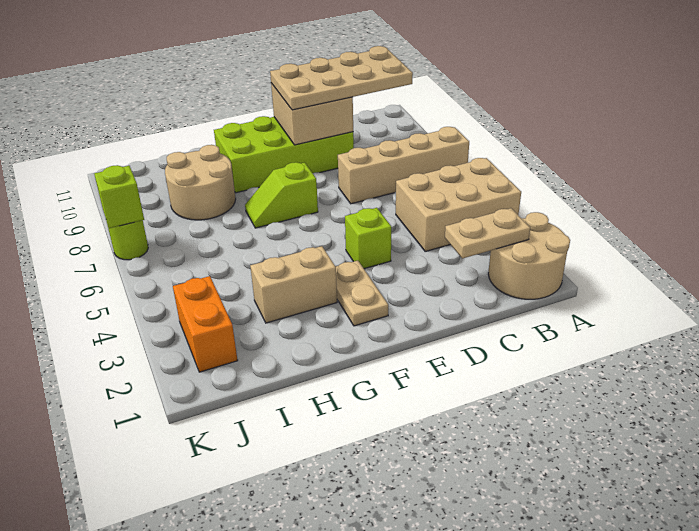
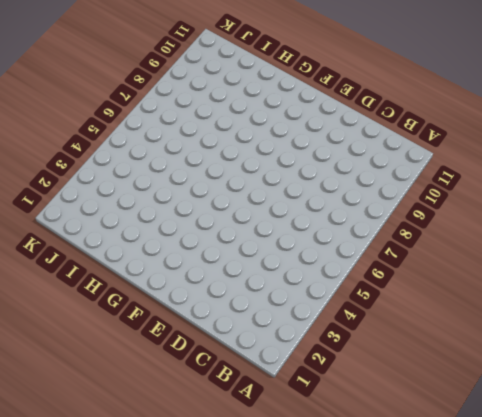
none -> tan round brick A1:B2 level 1
none -> tan brick A4:C5 level 1
none -> tan brick A7:D7 level 1

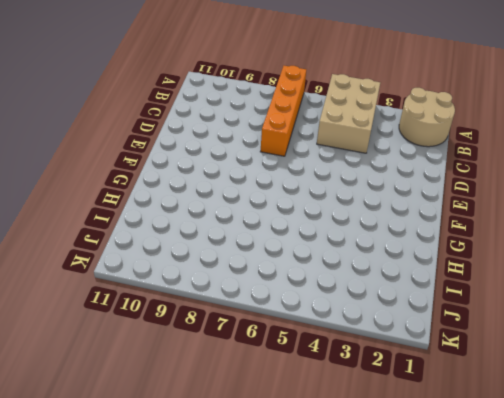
orange brick A7:D7 level 1 -> tan brick A7:D7 level 1
none -> lime brick D9:G10 level 1
none -> lime brick E4 level 1
none -> tan plate F2:F3 level 1

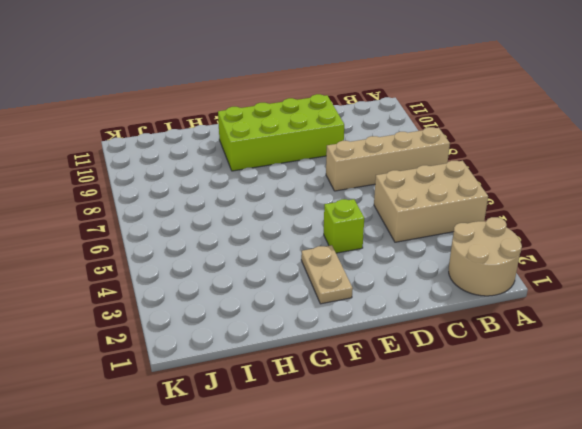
none -> lime slope F7:G7 level 1 top F
none -> tan brick G3:H3 level 1
none -> tan round brick H8:I9 level 1

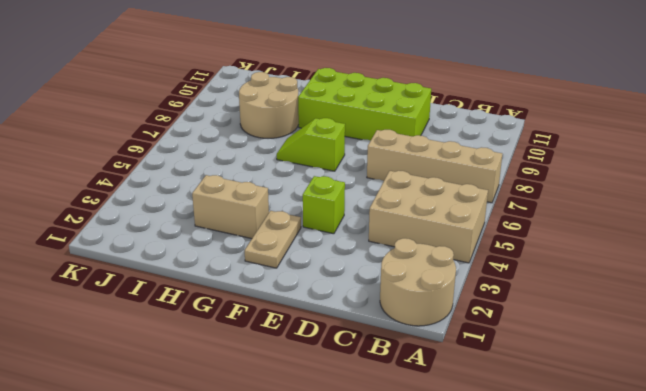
none -> orange brick J2:J3 level 1
none -> lime round brick K7 level 1
none -> tan plate B2:C2 level 2

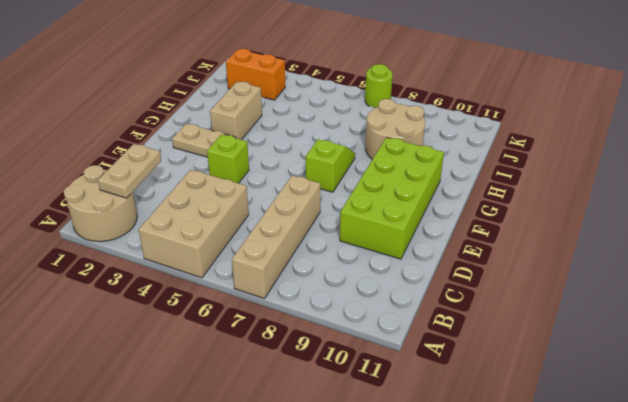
none -> tan brick D9:E10 level 2
none -> lime brick K7 level 2
none -> tan plate B9:E10 level 3

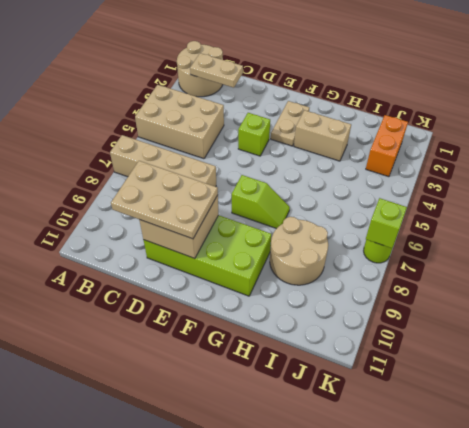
tan plate C9:E10 level 3 -> tan plate B9:E10 level 3

